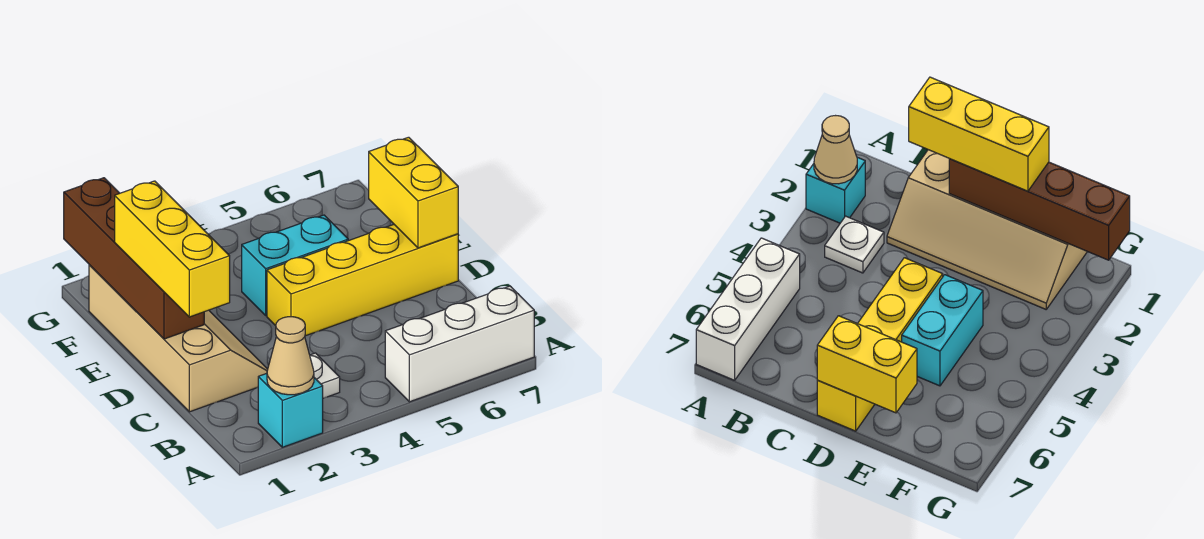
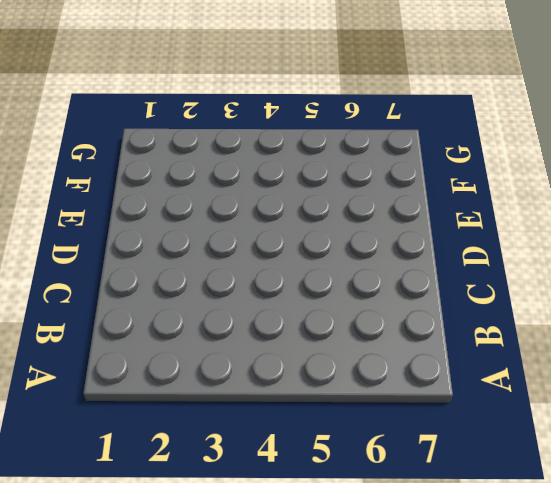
none -> cyan brick A2 level 1
none -> white brick A5:A7 level 1

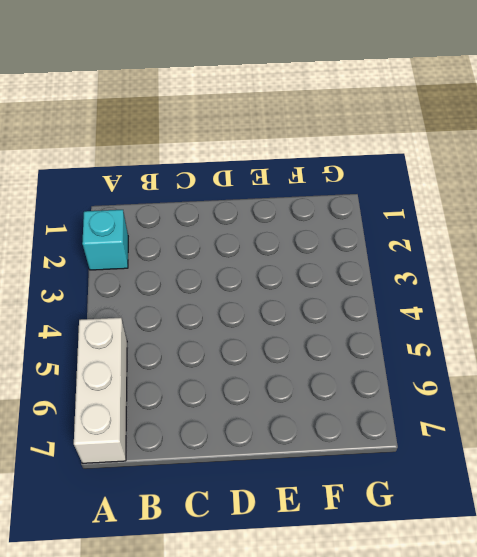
none -> white plate B3 level 1
none -> tan slope C1:F2 level 1 top 1

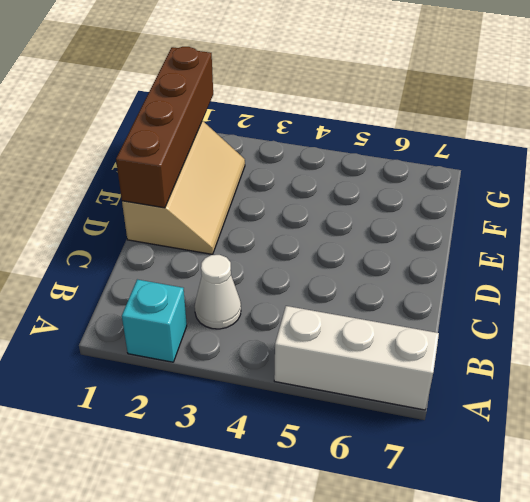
white cone B3 level 1 -> white plate B3 level 1
tan slope D1:F2 level 1 top 1 -> tan slope C1:F2 level 1 top 1
none -> yellow brick D4:D7 level 1
none -> cyan brick E4:E5 level 1

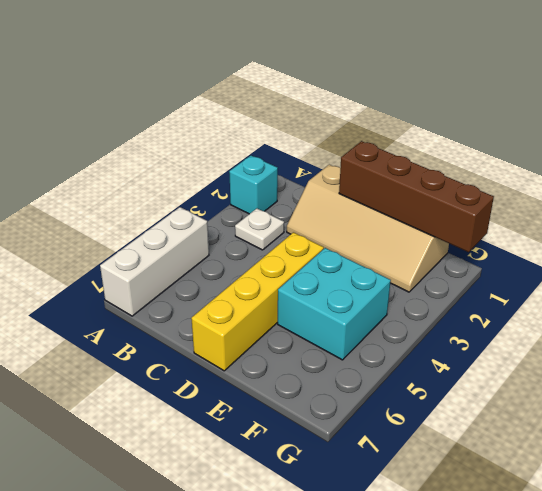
cyan brick E4:F5 level 1 -> cyan brick E4:E5 level 1
none -> tan cone A2 level 2
none -> yellow brick D7:E7 level 2

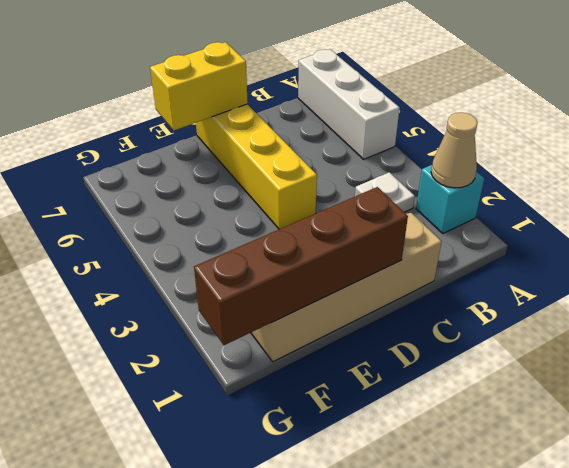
none -> cyan brick E4:E5 level 1
none -> yellow brick C1:E1 level 3

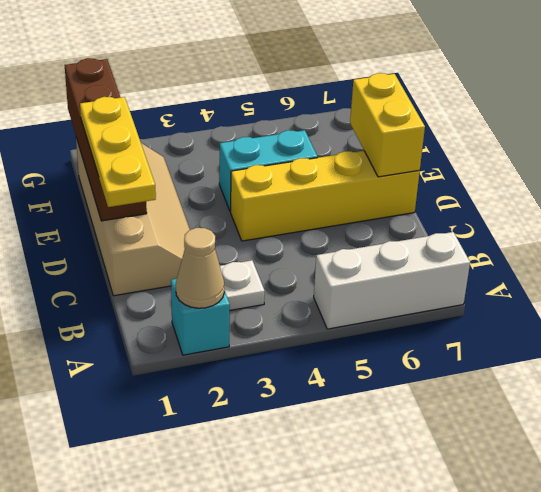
yellow plate C1:E1 level 3 -> yellow brick C1:E1 level 3

